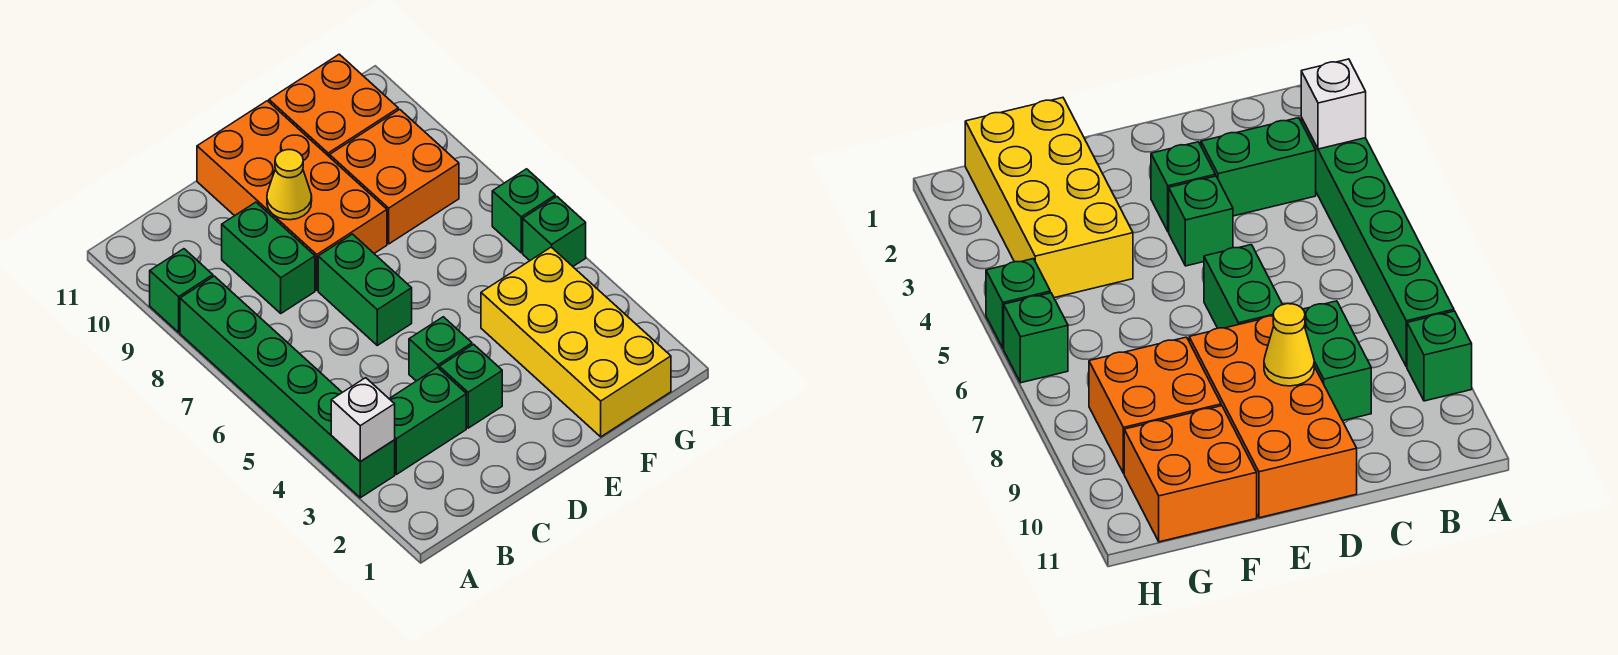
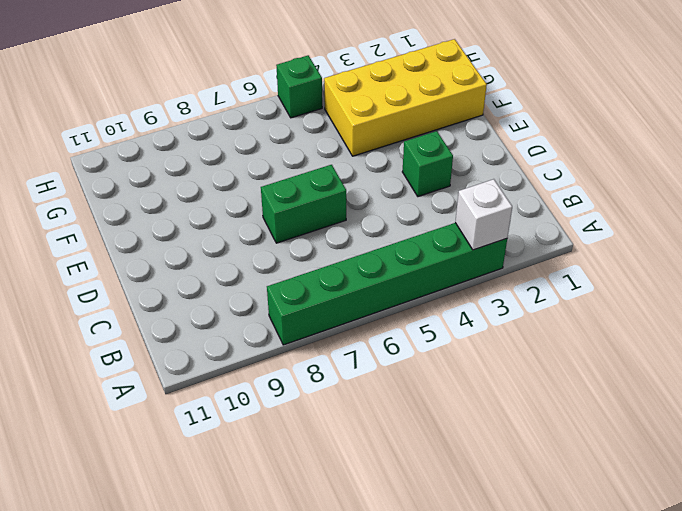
none -> green brick A9 level 1
none -> green brick B3:C3 level 1
none -> green brick C8:C9 level 1

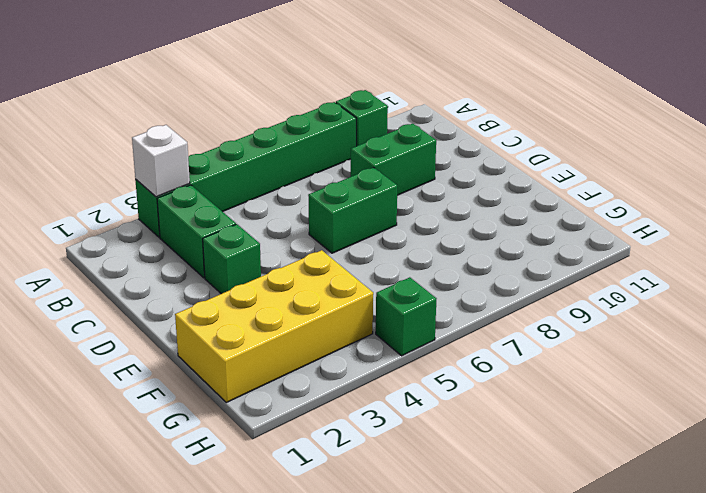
none -> green brick D4 level 1
none -> orange brick D8:E11 level 1
none -> orange brick F8:G9 level 1

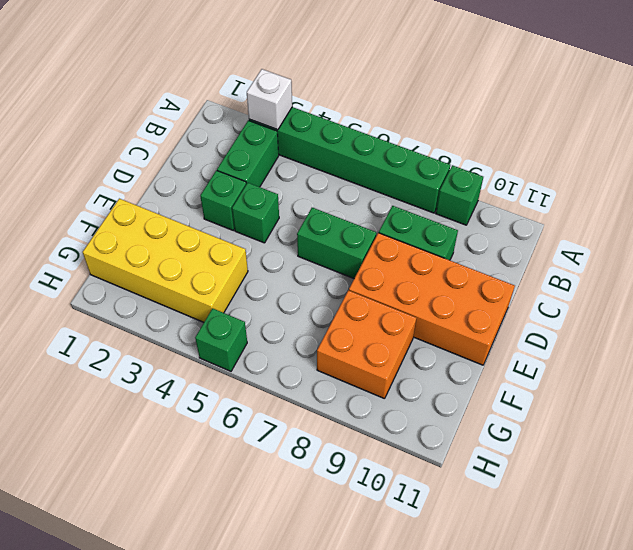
none -> orange brick F10:G11 level 1
none -> green brick H6 level 1
none -> yellow cone D9 level 2

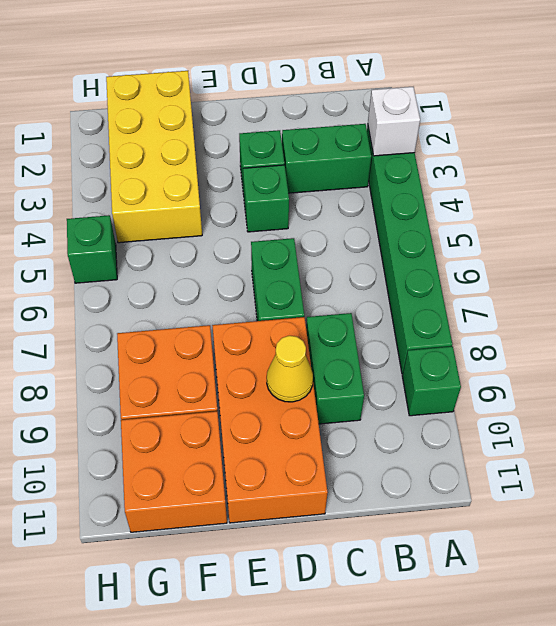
none -> green brick H6 level 1

